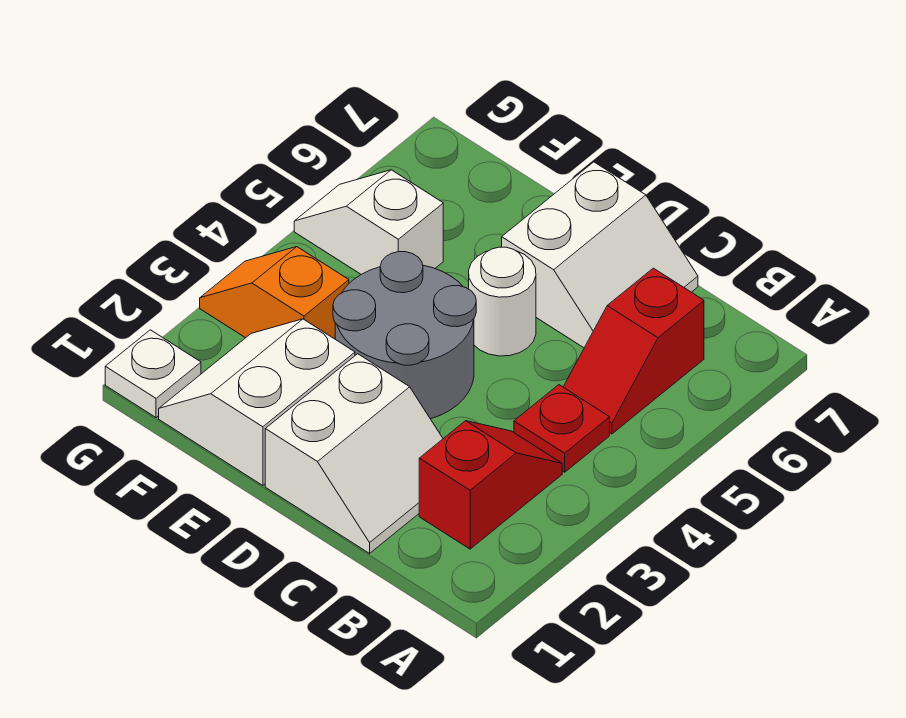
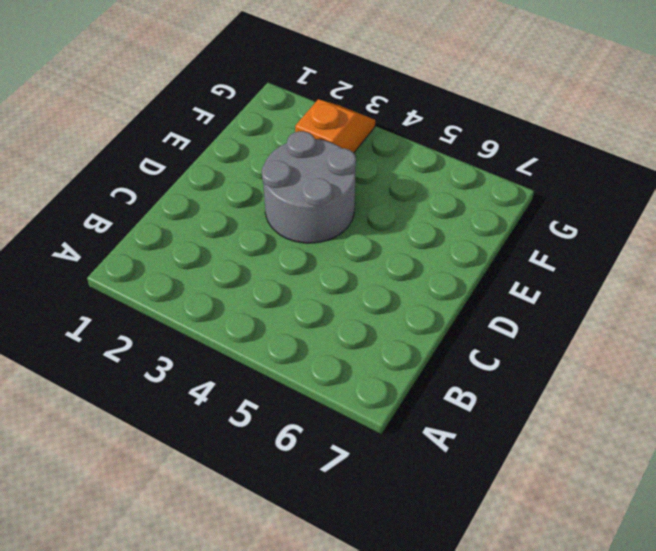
none -> red slope B2:B3 level 1 top 2
none -> red plate B4 level 1

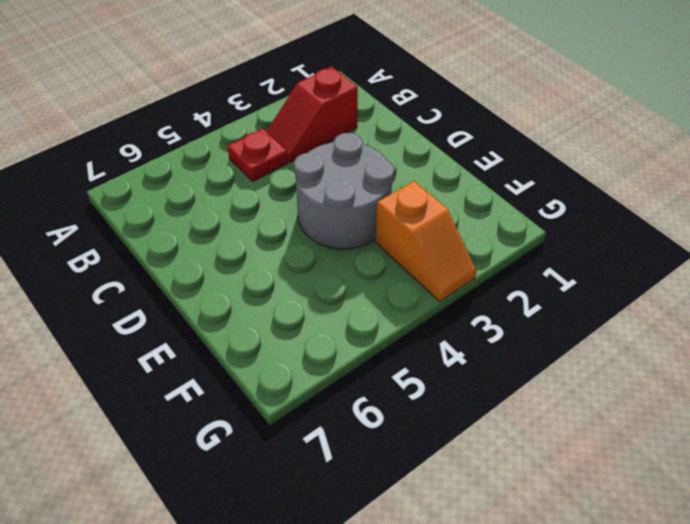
none -> red slope B5:B6 level 1 top 6
none -> white slope C1:D2 level 1 top D

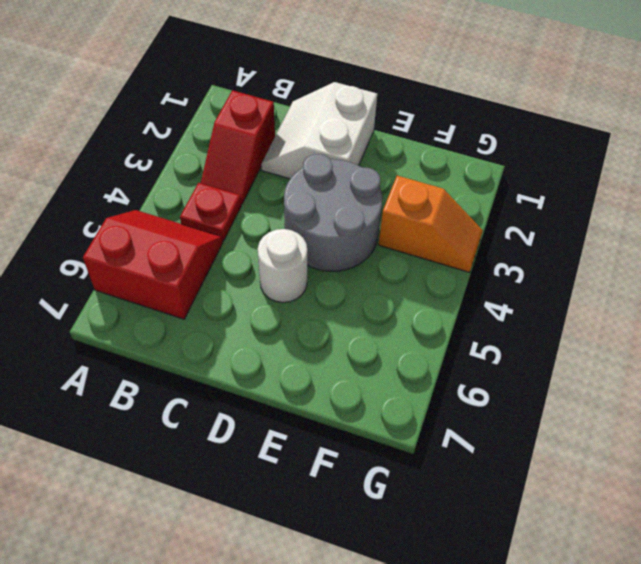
red slope A5:B6 level 1 top 6 -> red slope B5:B6 level 1 top 6
none -> white slope C6:D7 level 1 top D
none -> white slope E1:F2 level 1 top E

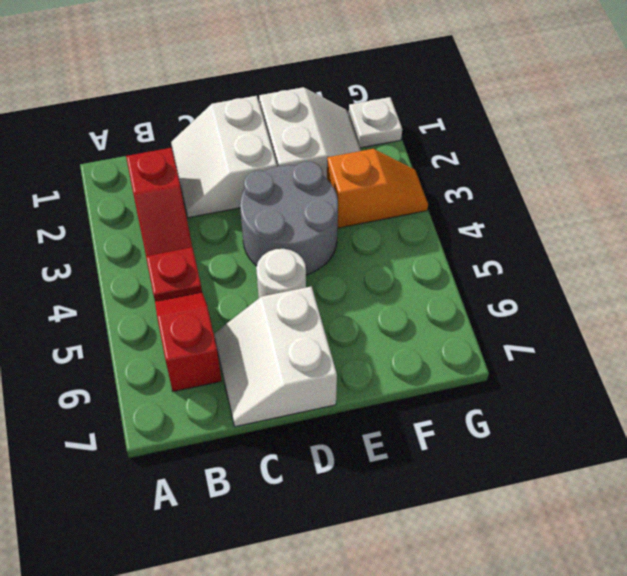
none -> white slope F5:G5 level 1 top F

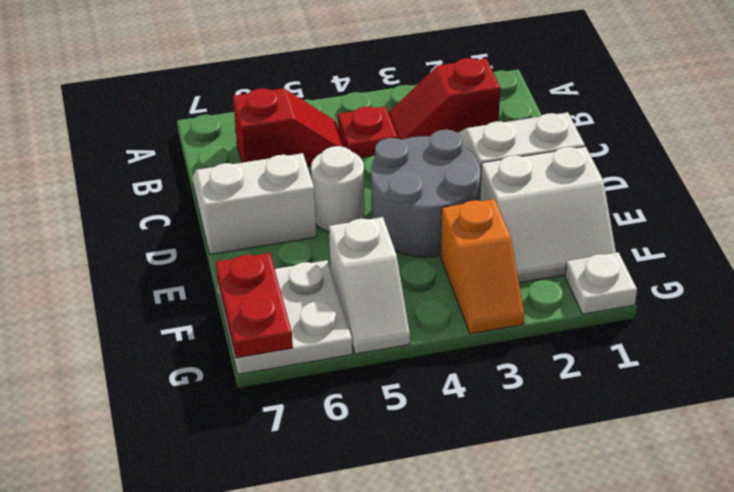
white plate F6:G7 level 1 -> none
red plate F7:G7 level 2 -> none

